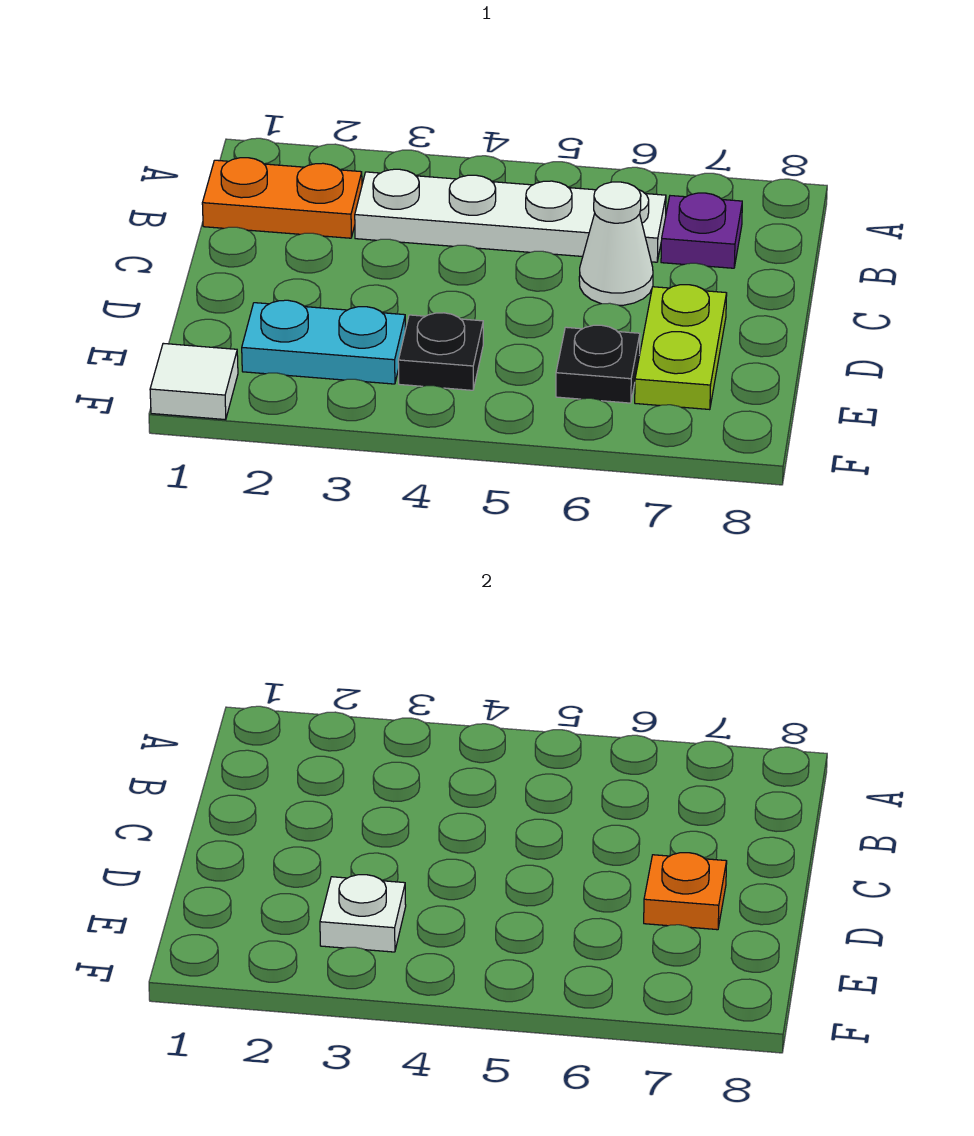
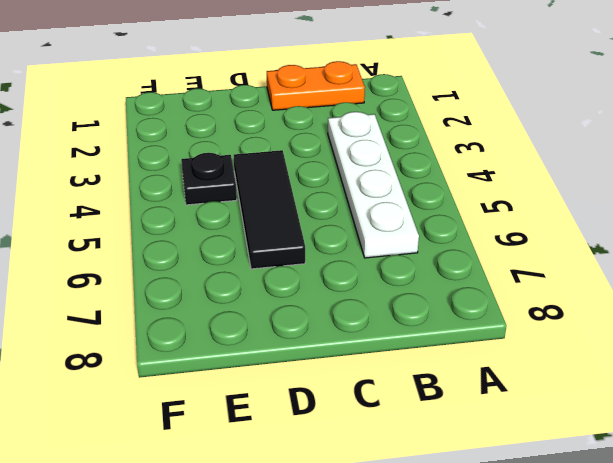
orange plate B1:C1 level 1 -> orange plate B1:B2 level 1
black tile D4:D6 level 1 -> none
none -> purple plate B7 level 1
none -> white cone C6 level 1

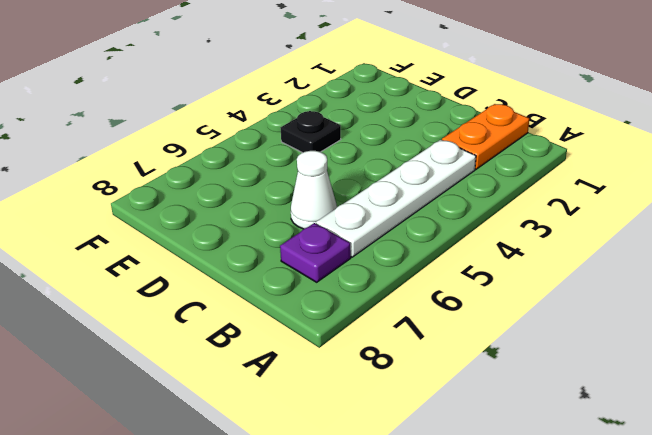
none -> lime plate D7:E7 level 1
none -> cyan plate E2:E3 level 1

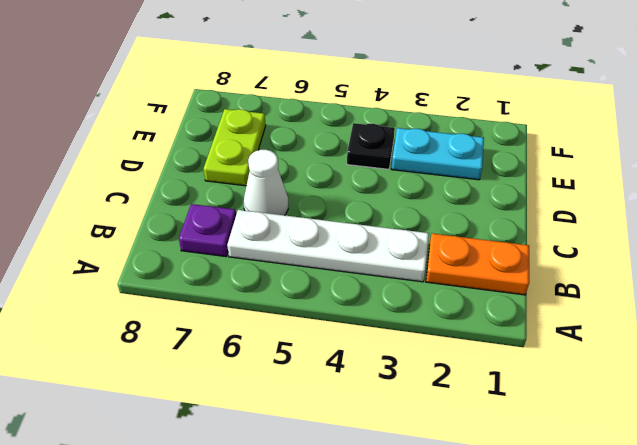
none -> black plate E6 level 1
none -> white tile F1 level 1

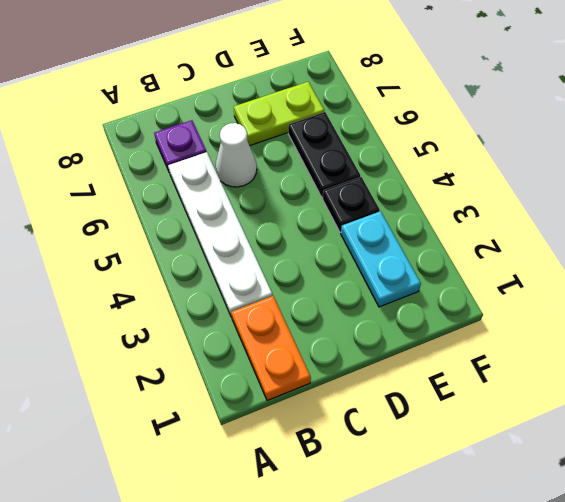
black plate E5:E6 level 1 -> black plate E6 level 1
none -> white tile F1 level 1
none -> orange plate D7 level 2

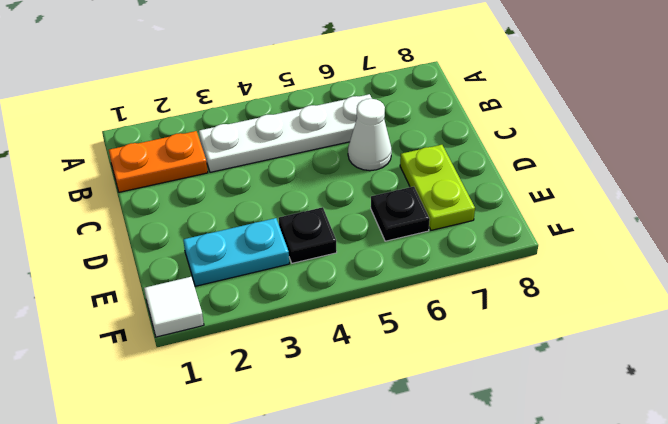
none -> purple plate B7 level 1
none -> orange plate D7 level 2

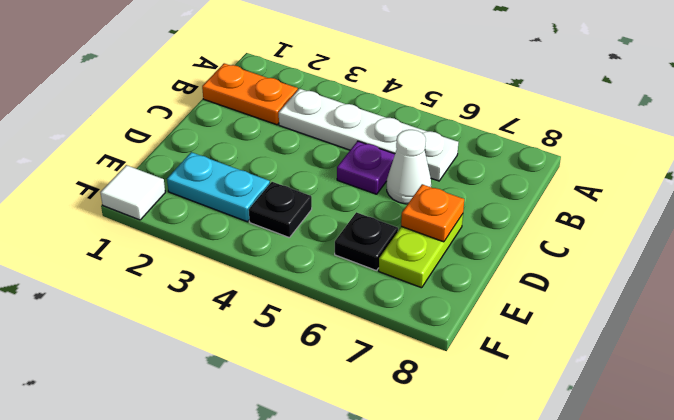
purple plate C5 level 1 -> purple plate B7 level 1
none -> white plate E3 level 2

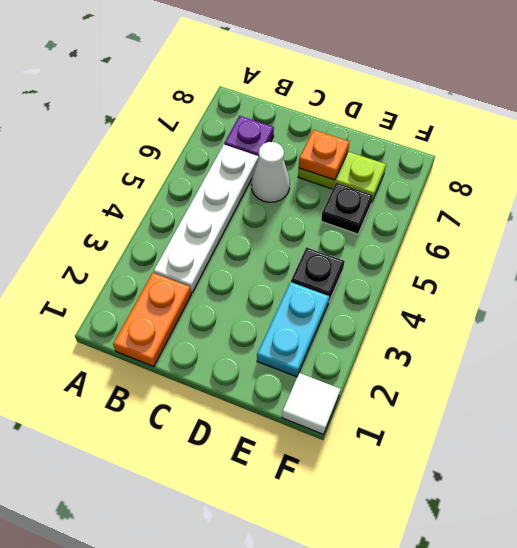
none -> white plate E3 level 2

